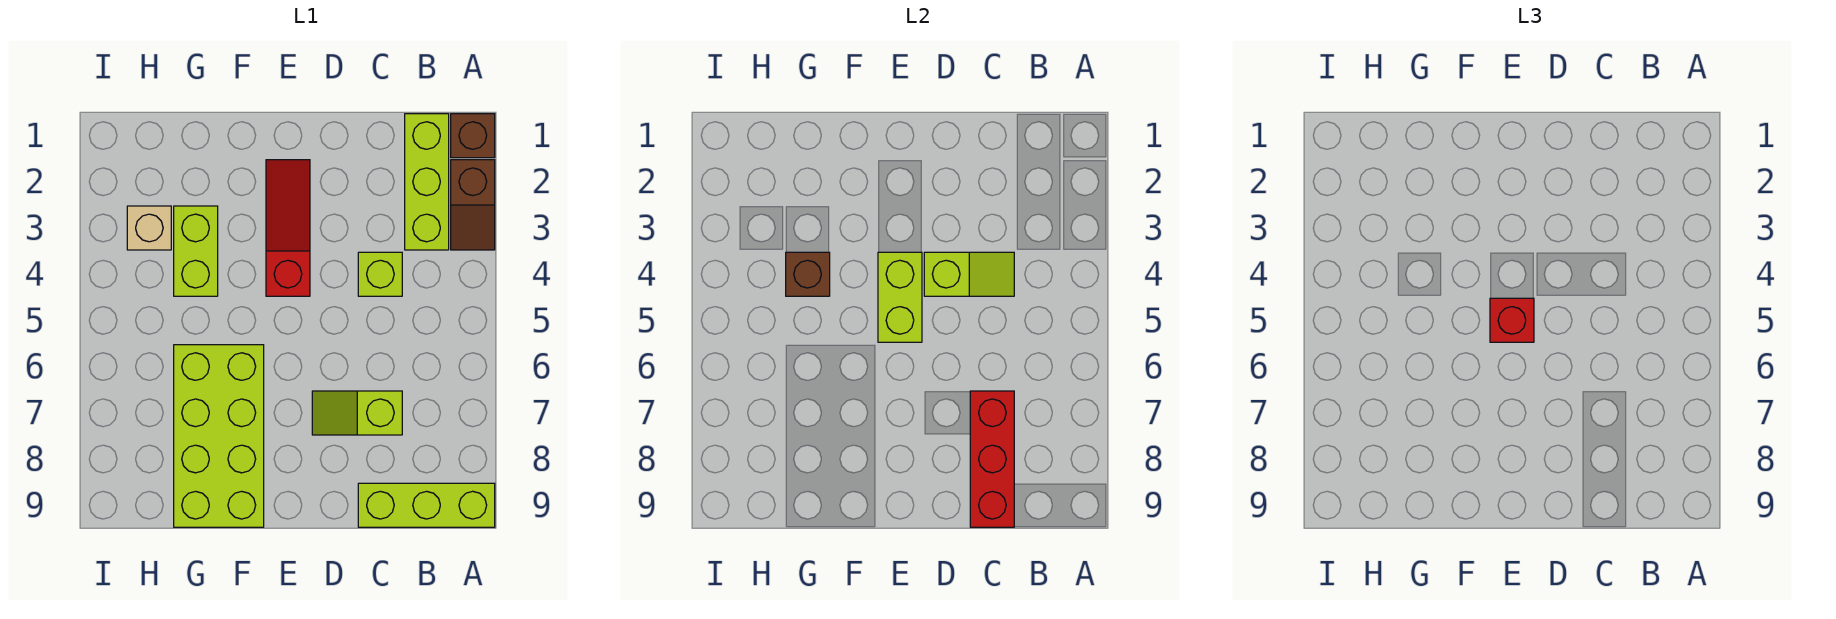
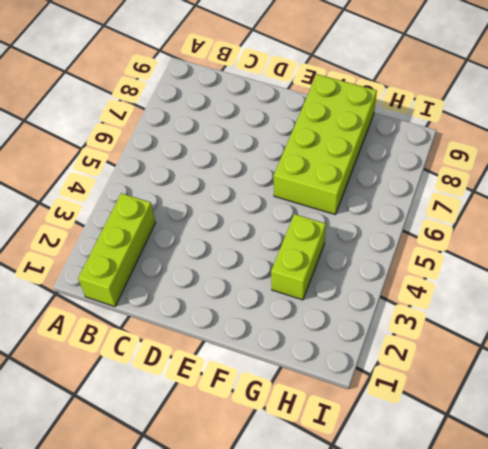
none -> brown brick A1 level 1
none -> brown slope A2:A3 level 1 top 2
none -> lime brick A9:C9 level 1

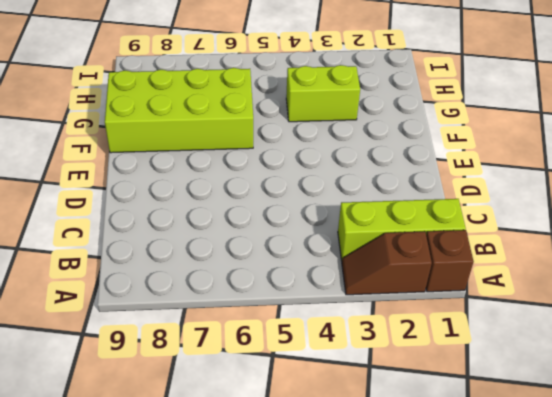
none -> lime brick A9:C9 level 1
none -> lime brick C4 level 1
none -> lime slope C7:D7 level 1 top C

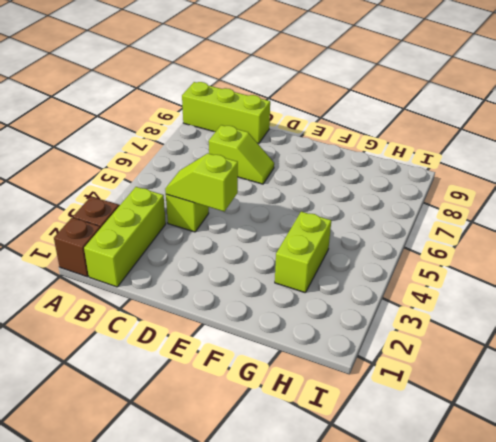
none -> red slope E2:E4 level 1 top 4
none -> lime brick F6:G9 level 1
none -> tan brick H3 level 1

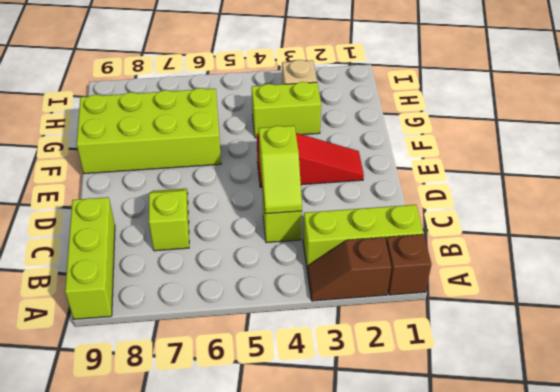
none -> red brick C7:C9 level 2
none -> lime brick E4:E5 level 2
none -> brown brick G4 level 2

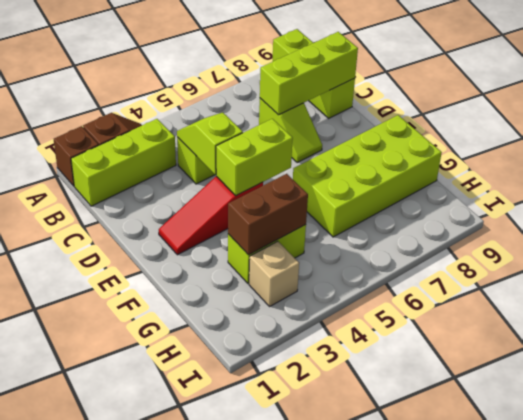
lime brick C7:C9 level 2 -> red brick C7:C9 level 2
brown brick G3:G4 level 2 -> brown brick G4 level 2
none -> red brick E5 level 3

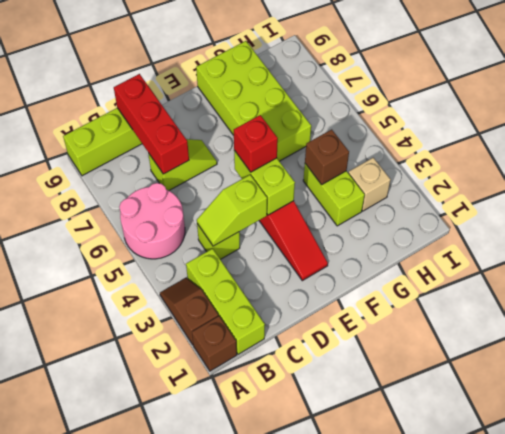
pink round brick A5:B6 level 1 -> none

